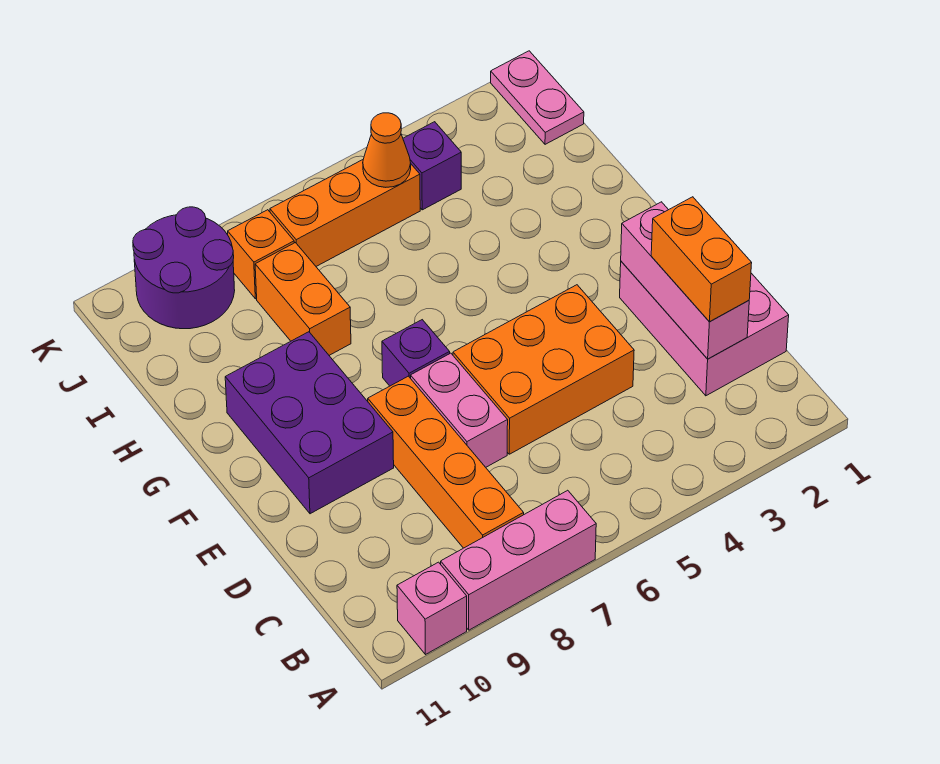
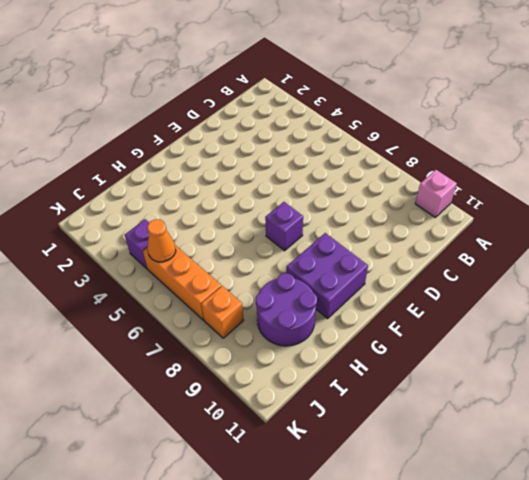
purple brick F9:G10 level 1 -> purple brick E9:G10 level 1
purple round brick H9:I10 level 1 -> purple round brick J9:K10 level 1
none -> pink brick A7:A9 level 1
none -> orange brick B8:E8 level 1
none -> pink brick C1:E2 level 1

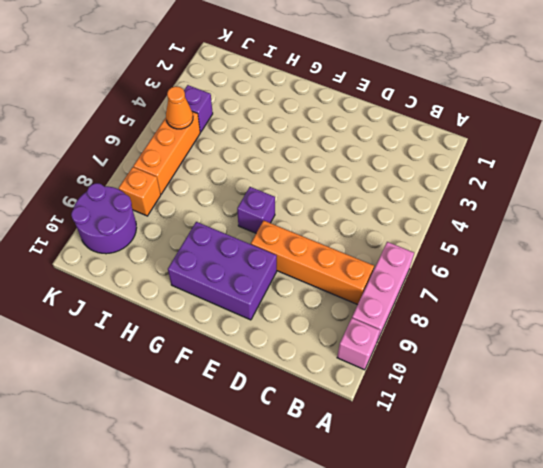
none -> pink brick C1:E2 level 1
none -> orange brick D4:E6 level 1
none -> pink brick D7:E7 level 1

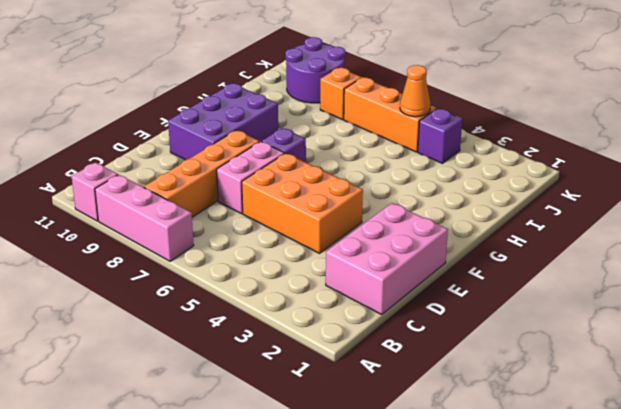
none -> orange brick H8:I8 level 1
none -> pink plate J1:K1 level 1
none -> pink brick C2:E2 level 2

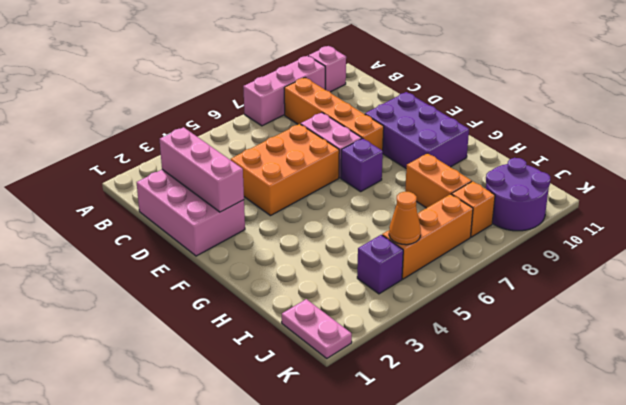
none -> orange brick C2:D2 level 3

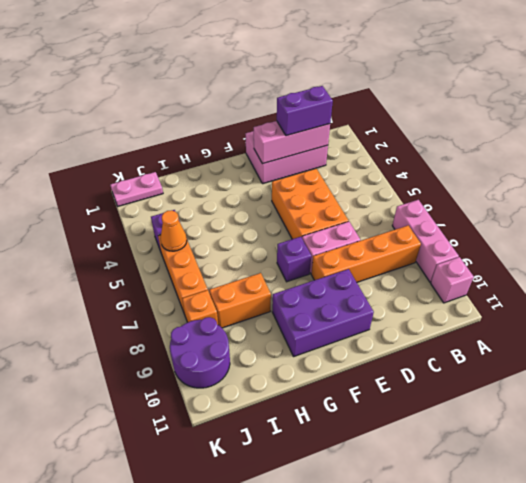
purple brick C2:D2 level 3 -> orange brick C2:D2 level 3

